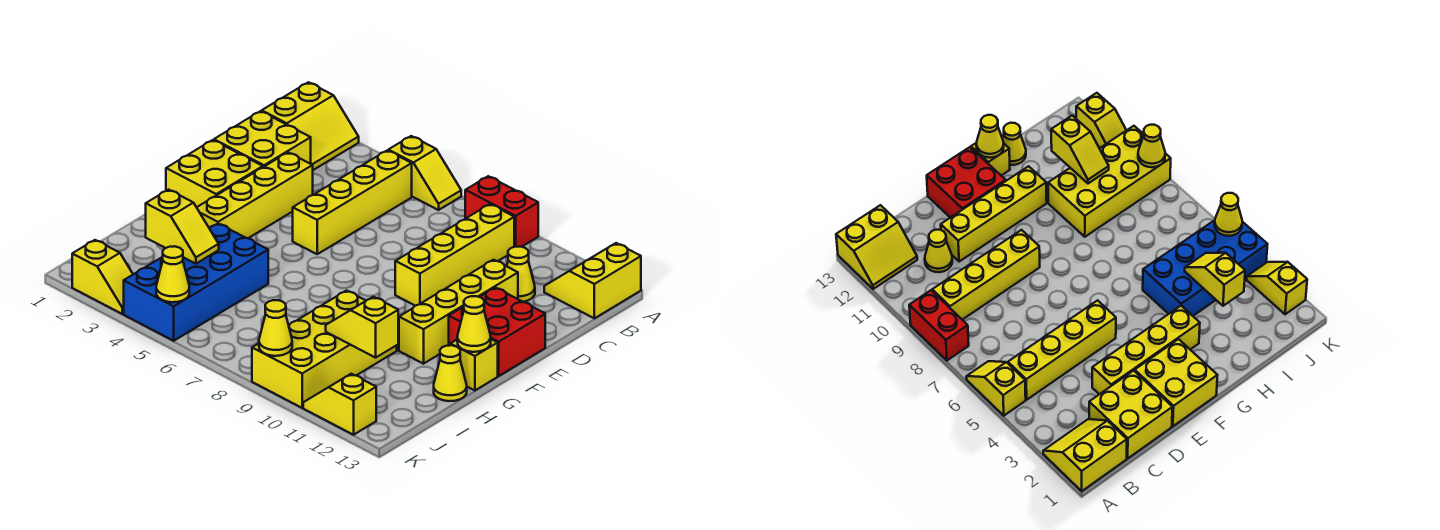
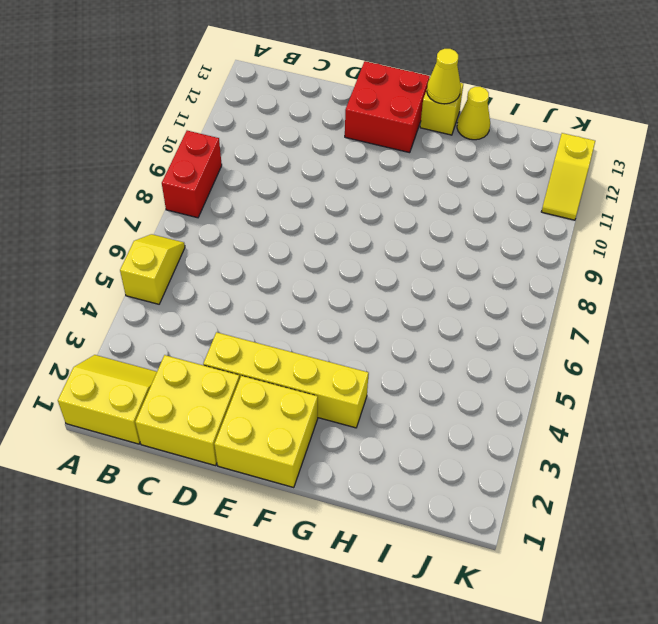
none -> yellow slope A12:B13 level 1 top 13
none -> yellow brick B5:E5 level 1
none -> yellow brick B9:E9 level 1

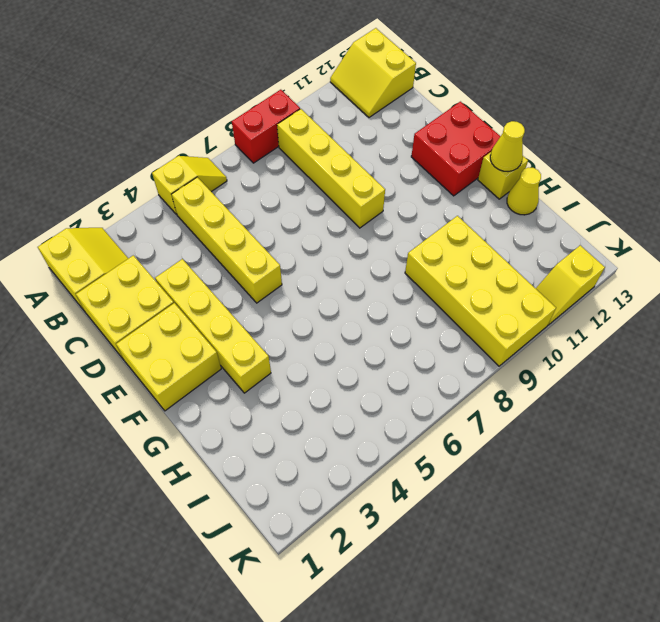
none -> yellow cone C11 level 1
none -> yellow brick D11:G11 level 1
none -> blue brick H4:K5 level 1

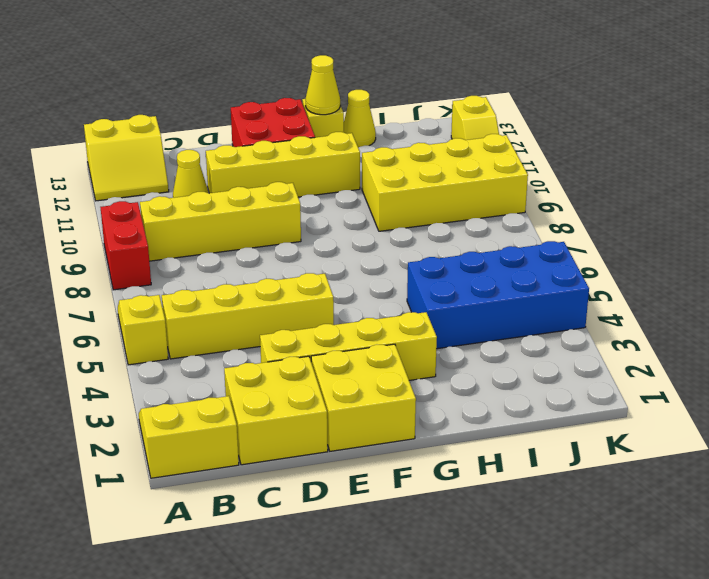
none -> yellow slope K2:K3 level 1 top 2
none -> yellow slope I3:I4 level 2 top 3
none -> yellow slope I10:I11 level 2 top 11

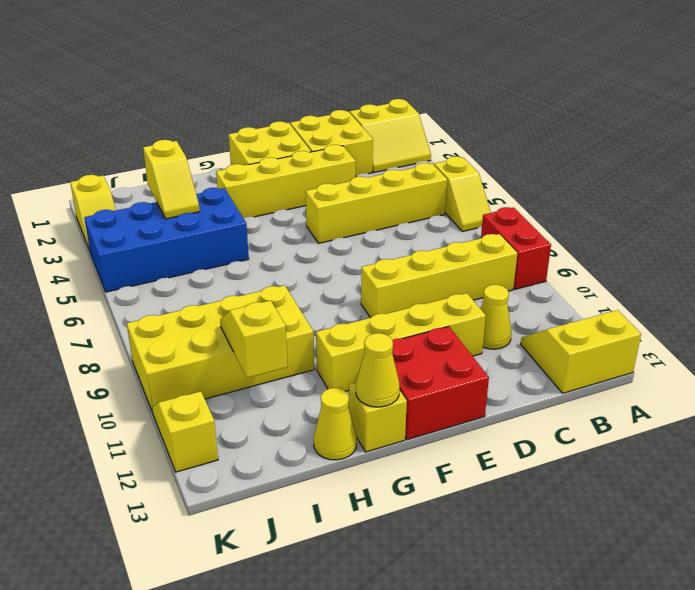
none -> yellow cone K5 level 2
none -> yellow cone K9 level 2

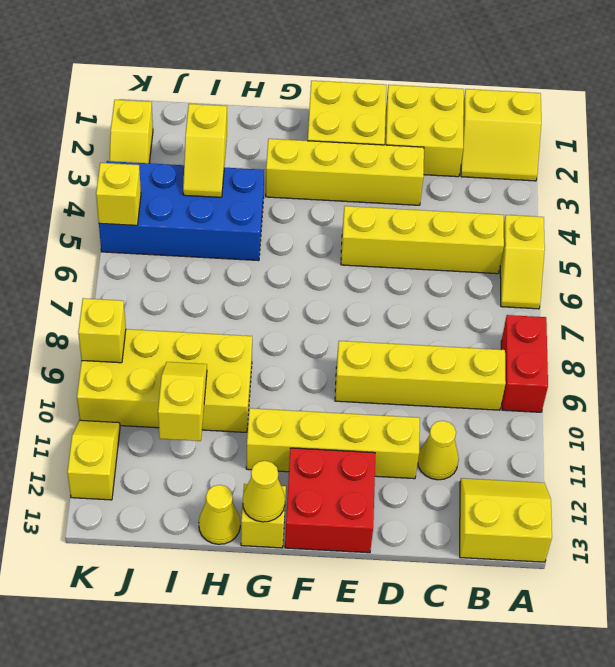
yellow brick K5 level 2 -> yellow cone K5 level 2
yellow brick K9 level 2 -> yellow cone K9 level 2

